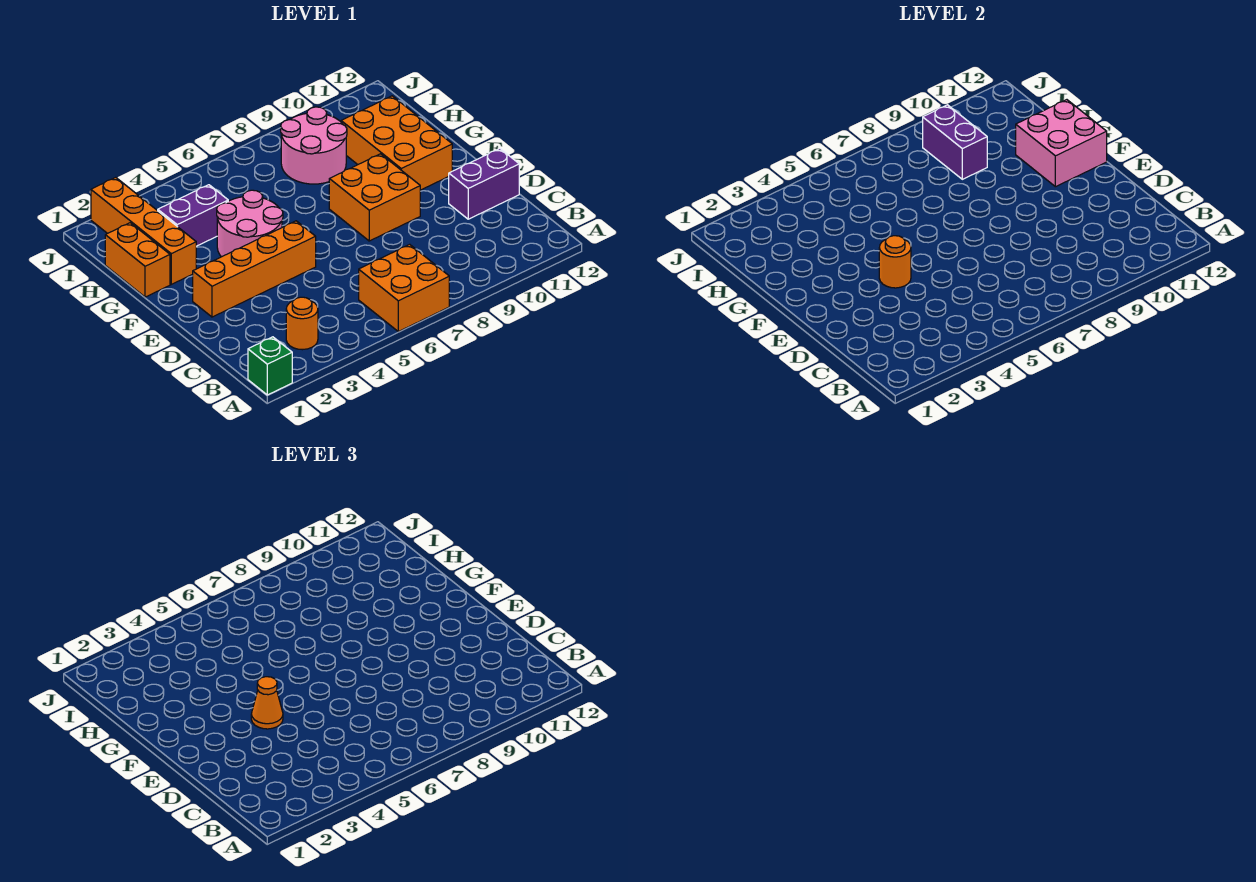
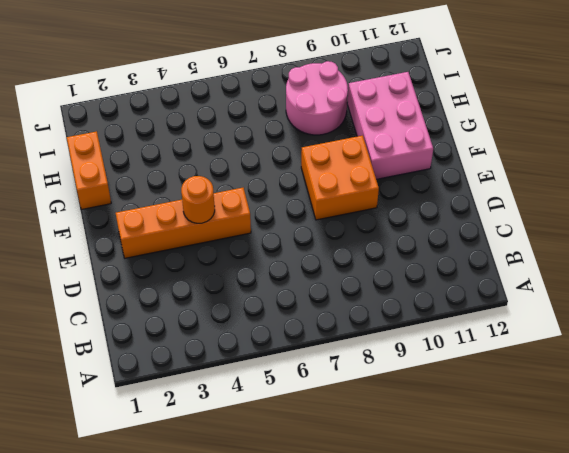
pink brick F10:H11 level 1 -> orange brick F10:H11 level 1
none -> green brick A1 level 1
none -> orange brick A6:B7 level 1
none -> orange round brick B3 level 1

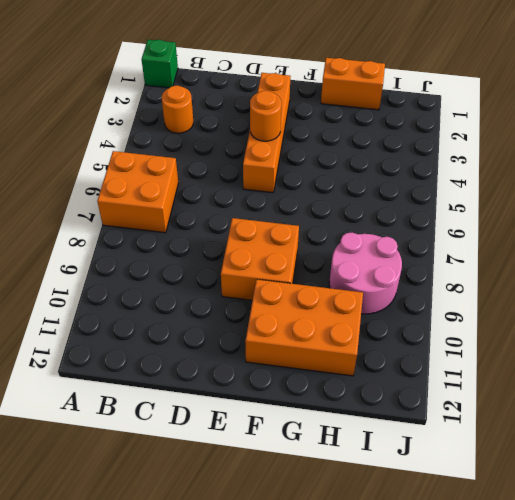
none -> purple brick D11:D12 level 1
none -> pink round brick F4:G5 level 1
none -> orange brick G2:J2 level 1

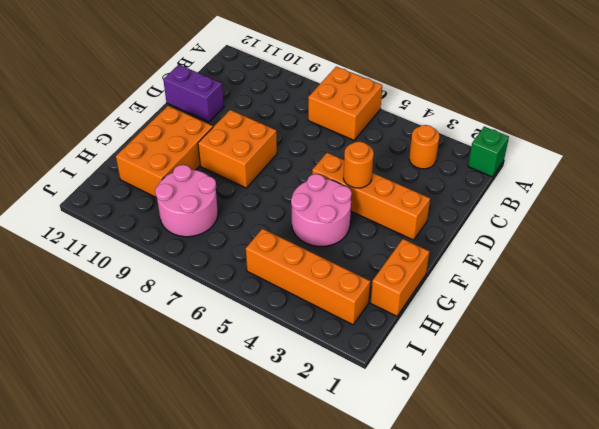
orange brick I2:I5 level 1 -> orange brick G2:J2 level 1
none -> purple brick H3:H4 level 1
none -> pink brick F11:G12 level 2
none -> purple brick H9:I9 level 2

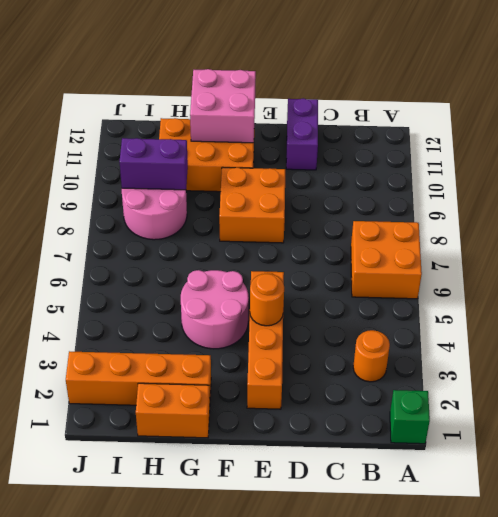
none -> purple brick H3:H4 level 1
none -> orange cone E4 level 3

